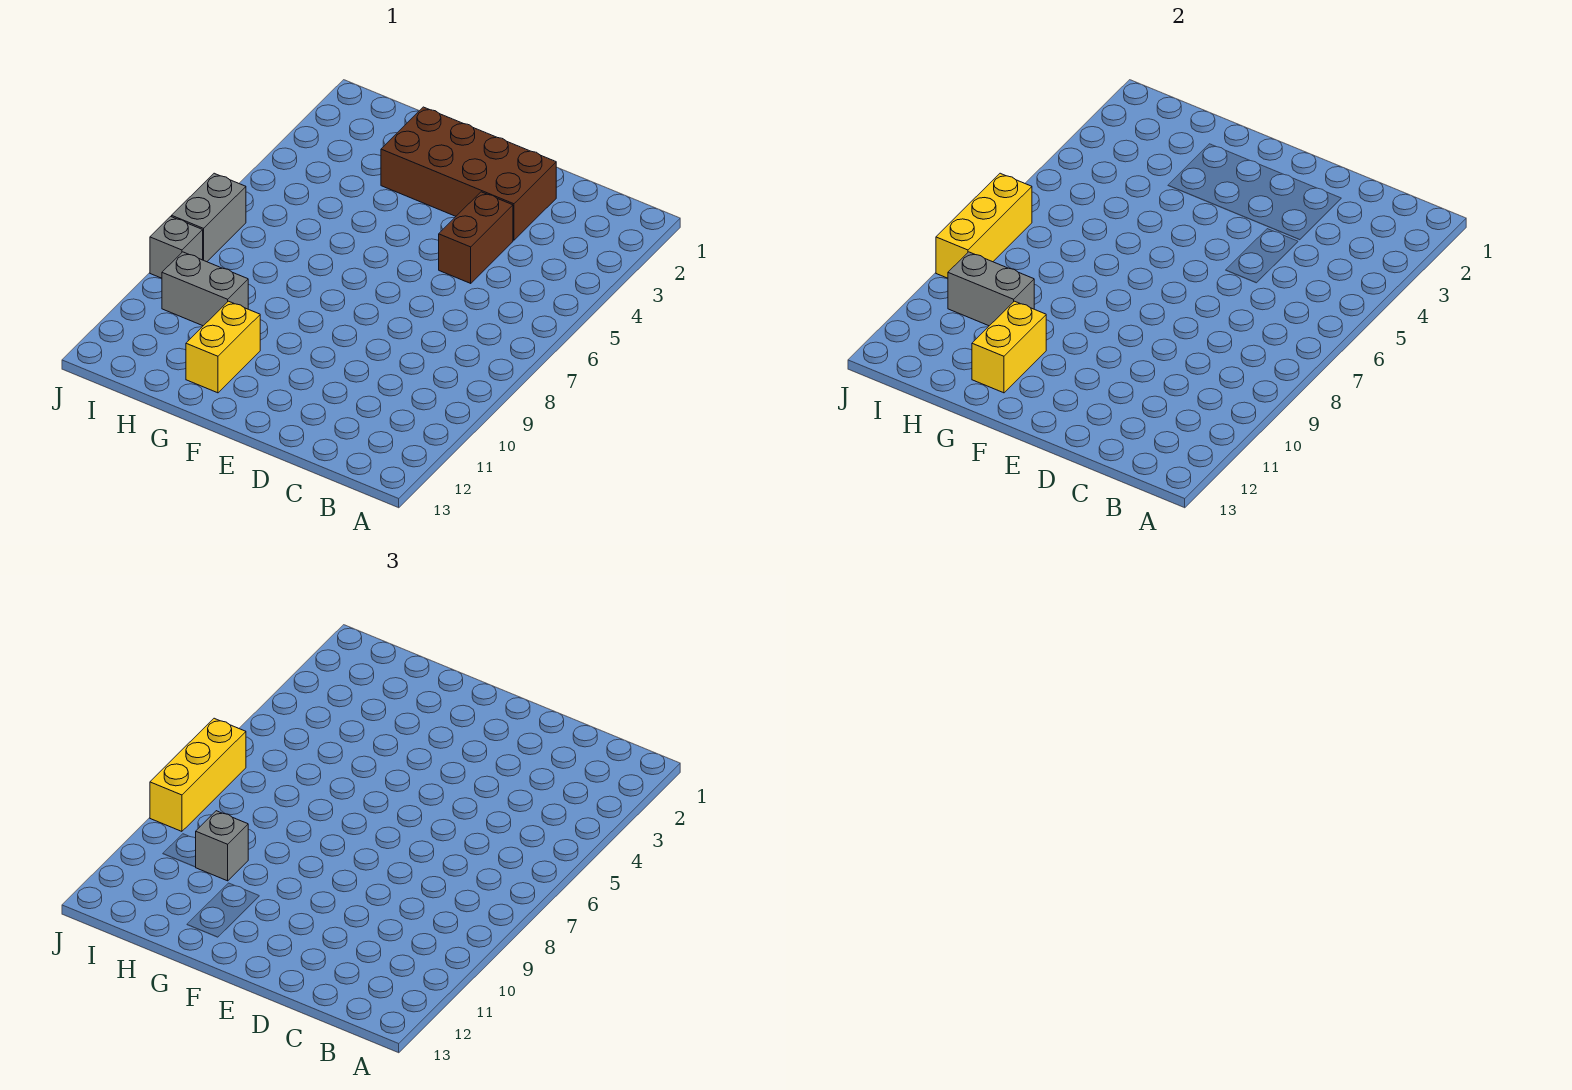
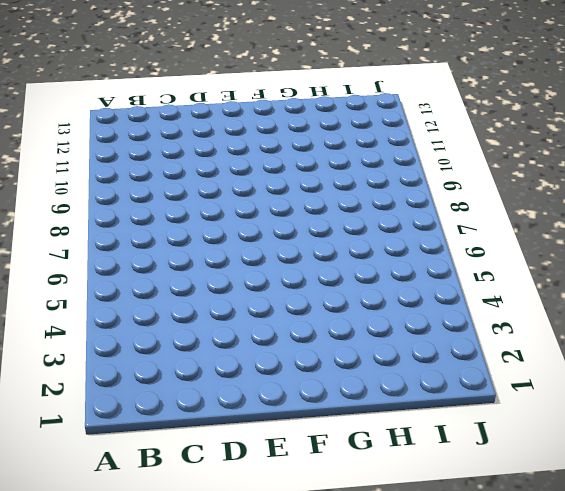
none -> brown brick D2:G3 level 1
none -> brown brick D4:D5 level 1

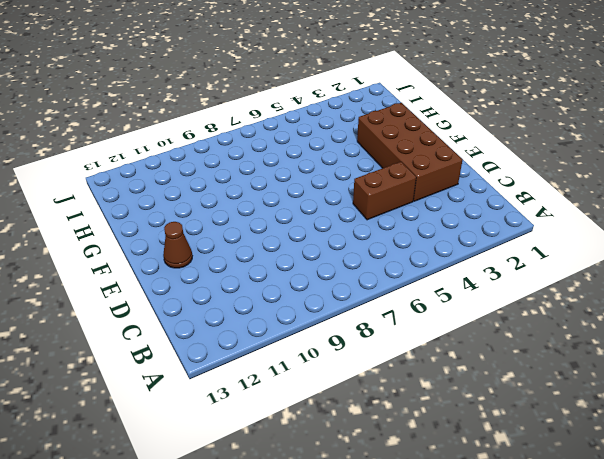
brown cone E12 level 1 -> none
none -> yellow brick G11:G12 level 1
none -> grey brick H10:I10 level 1

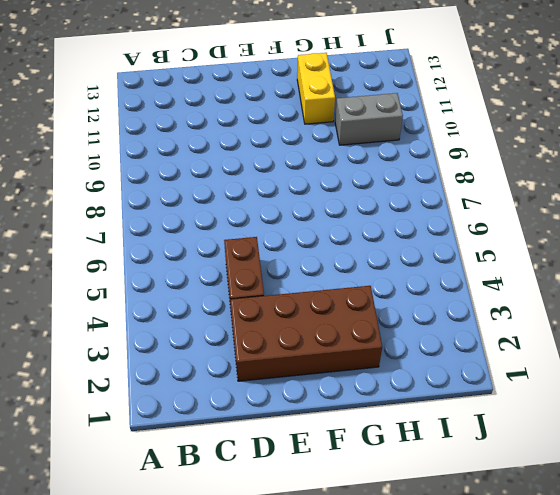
none -> grey brick J7:J8 level 1
none -> grey brick J9 level 1

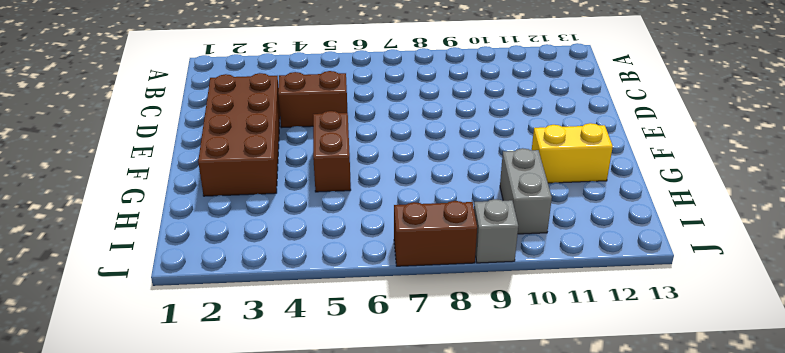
brown brick F5:G5 level 1 -> none
brown brick J7:J8 level 1 -> grey brick J7:J8 level 1
none -> yellow brick G11:G12 level 2
none -> grey brick H10:I10 level 2

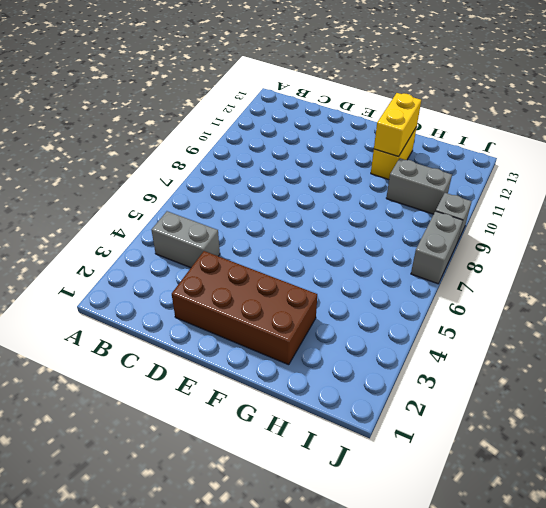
grey brick B4:C4 level 1 -> grey brick H10:I10 level 2
none -> brown brick D4:D5 level 1
none -> yellow brick J7:J9 level 2

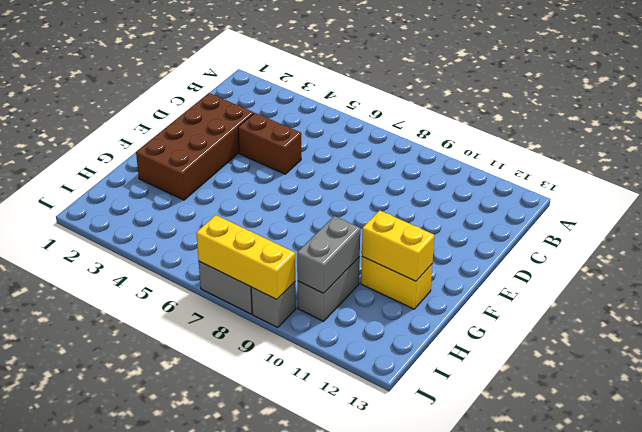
none -> grey brick H10 level 3
none -> yellow brick J7:J9 level 3

